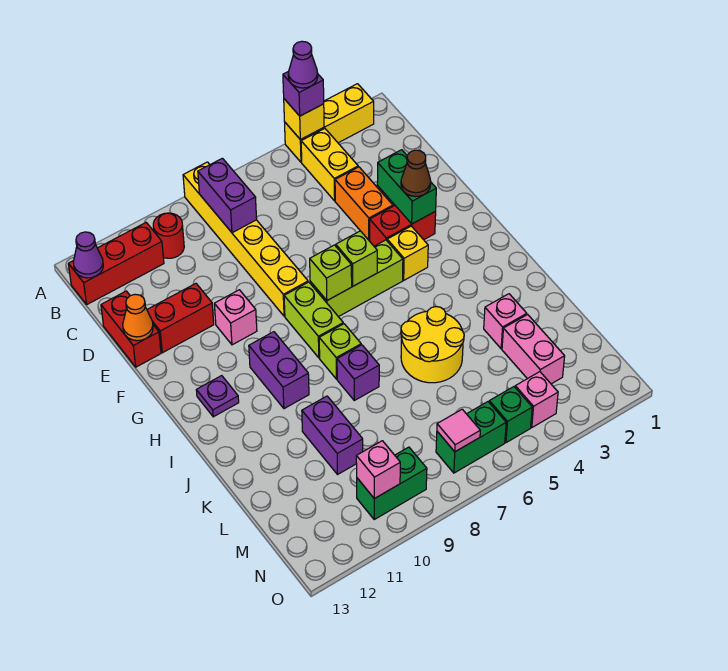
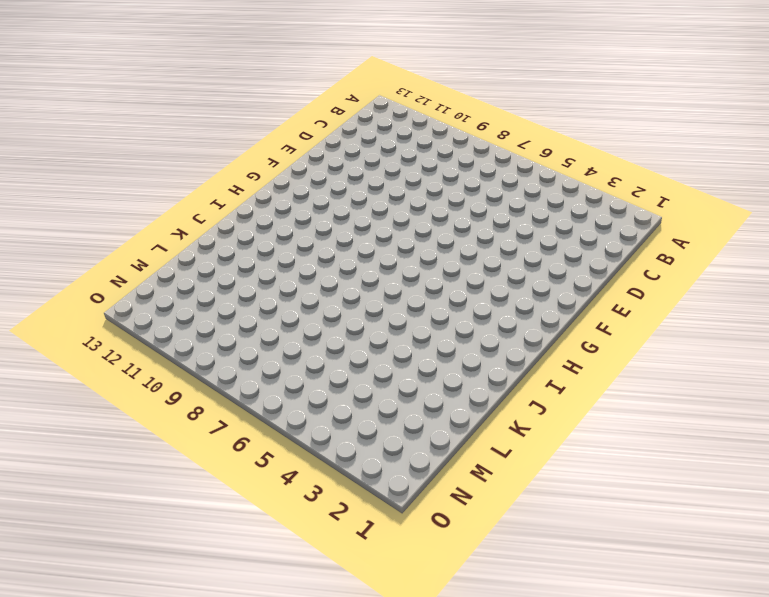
none -> yellow brick A2:A4 level 1
none -> yellow brick A8:F8 level 1
none -> yellow brick B4:C4 level 1
none -> red round brick B10 level 1

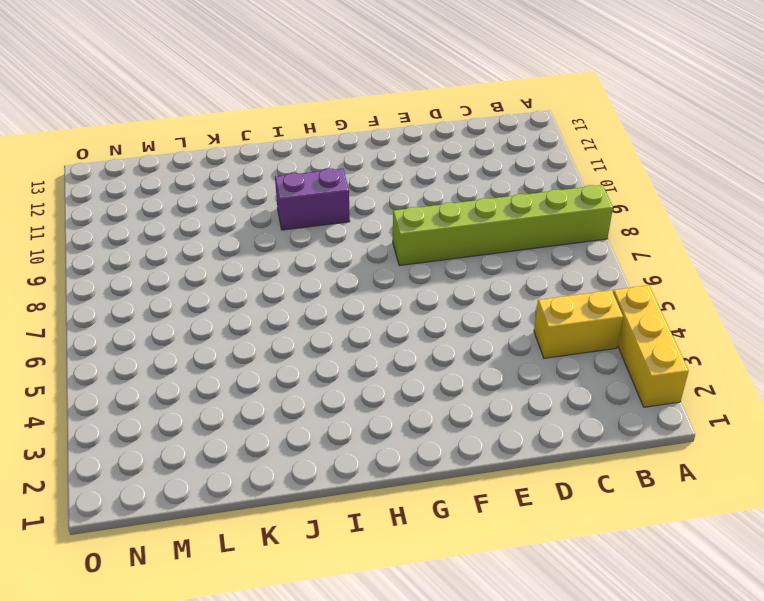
lime brick A8:F8 level 1 -> yellow brick A8:F8 level 1
none -> red round brick B10 level 1
none -> red brick B11:B13 level 1
none -> orange brick D4:E4 level 1
none -> red brick D13:E13 level 1

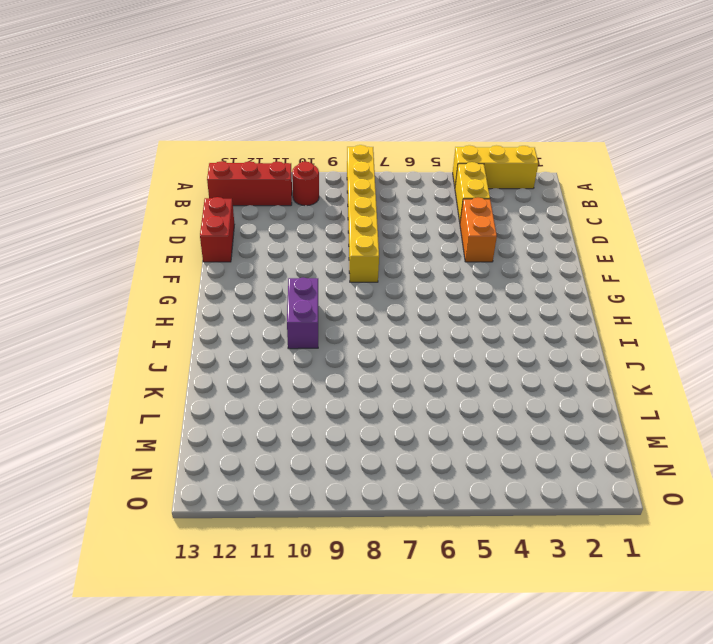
none -> red brick E11:E12 level 1
none -> red brick F3:F4 level 1
none -> pink brick F10 level 1
none -> yellow brick G4 level 1

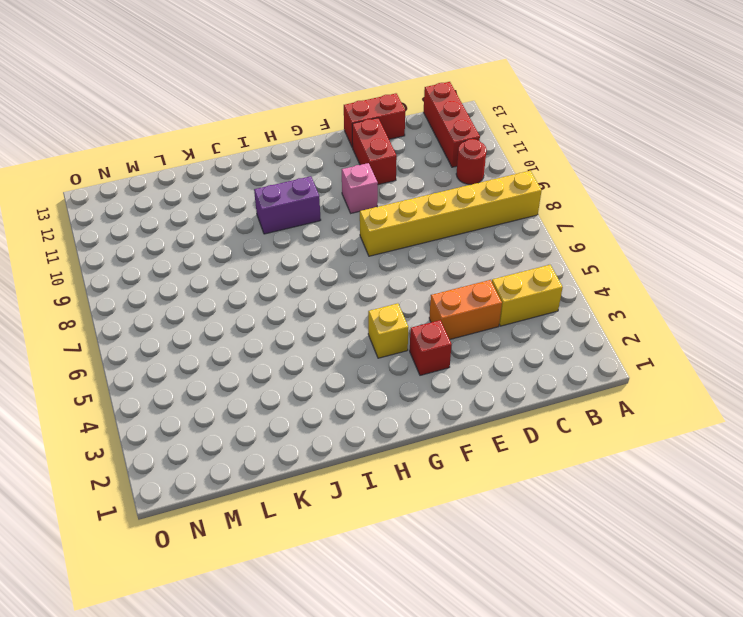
red brick F3 level 1 -> red brick F3:F4 level 1
none -> yellow brick A2:A4 level 1
none -> lime brick G5:G7 level 1
none -> lime brick G8:H8 level 1
none -> purple plate H12 level 1

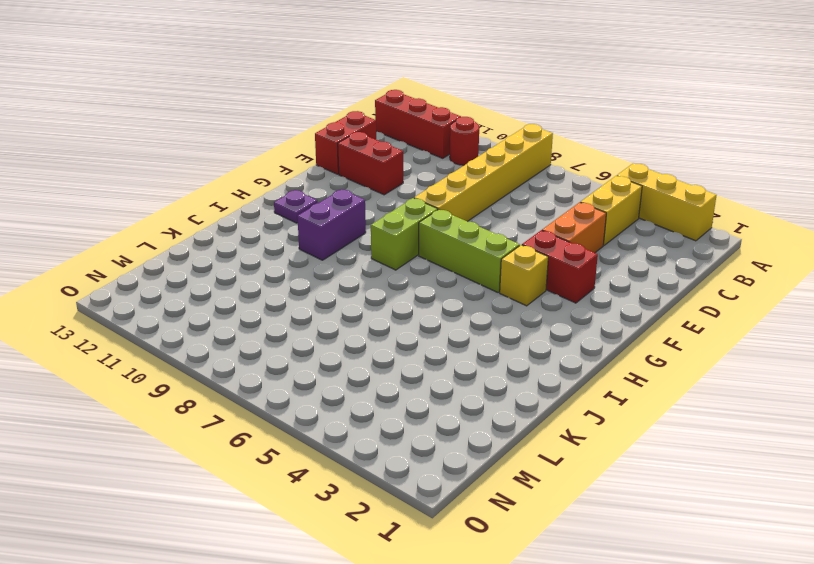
none -> pink brick F10 level 1
none -> lime brick I8 level 1
none -> yellow round brick J5:K6 level 1
none -> purple brick J8 level 1

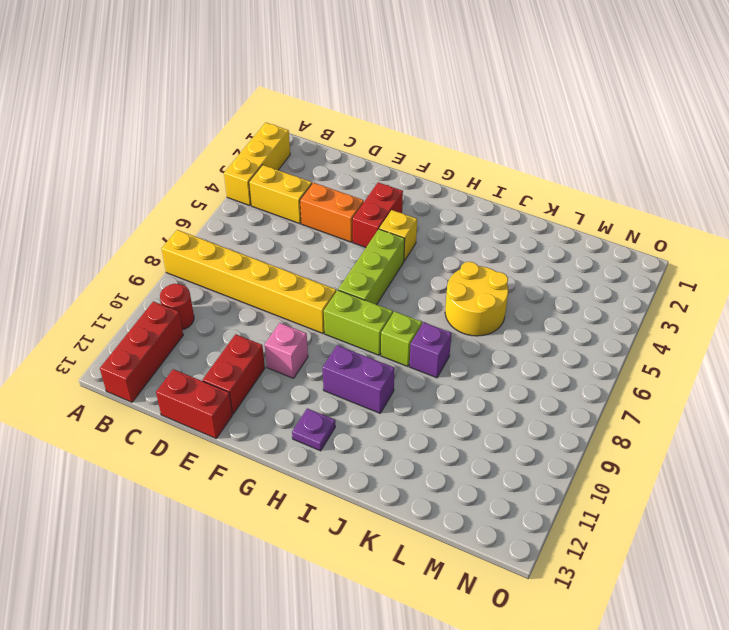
none -> pink brick K3 level 1
none -> purple brick K10:L10 level 1
none -> pink brick L3:M3 level 1
none -> pink brick N4 level 1

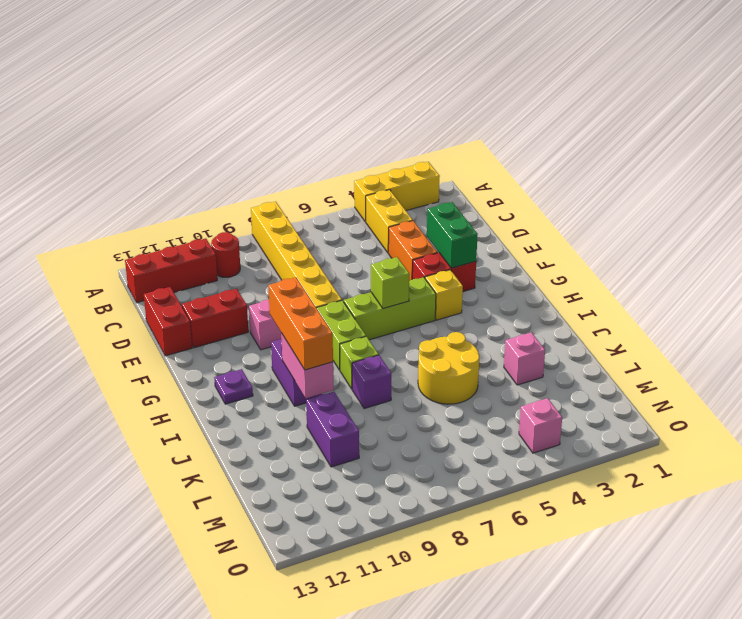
orange brick H10:J10 level 3 -> none
pink brick I10:J10 level 2 -> pink brick L3:M3 level 1
none -> green brick N5 level 1
none -> green brick N6:N7 level 1
none -> green brick N9:N10 level 1
none -> yellow brick A4 level 2

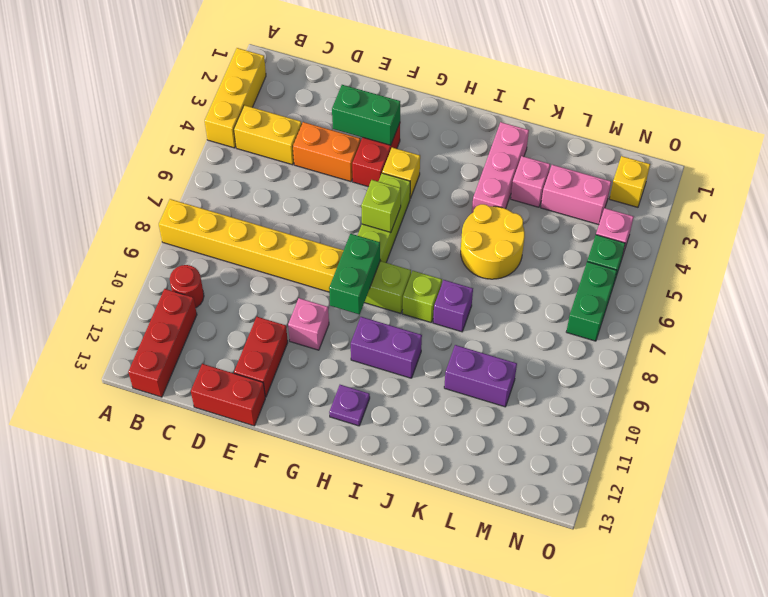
green brick G8:G9 level 2 -> green brick N9:N10 level 1
pink brick J2:J4 level 1 -> none
yellow brick N2 level 1 -> yellow brick A4 level 2
none -> purple brick B8:C8 level 2
none -> purple cone B13 level 2
none -> orange cone E13 level 2
none -> lime brick G7 level 2

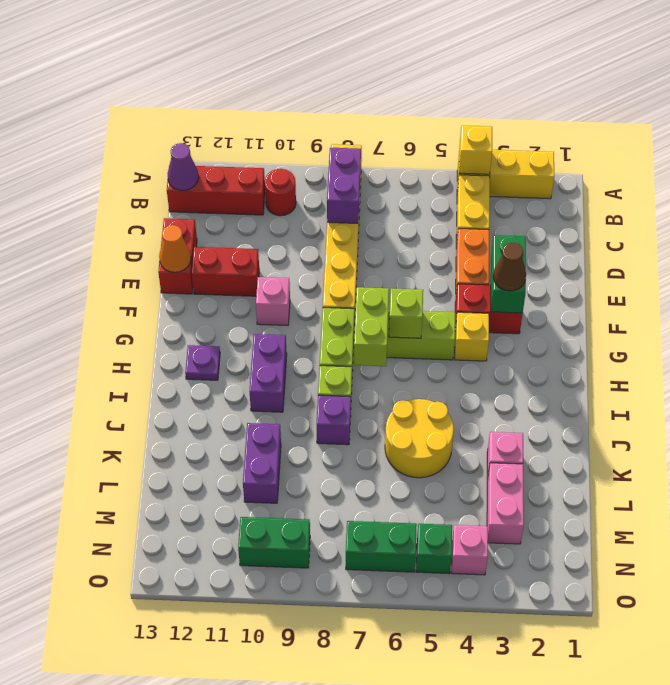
lime brick G7:H7 level 2 -> lime brick G7 level 2
none -> pink tile N7 level 2
none -> pink brick N10 level 2
none -> purple brick A4 level 3
none -> purple cone A4 level 4

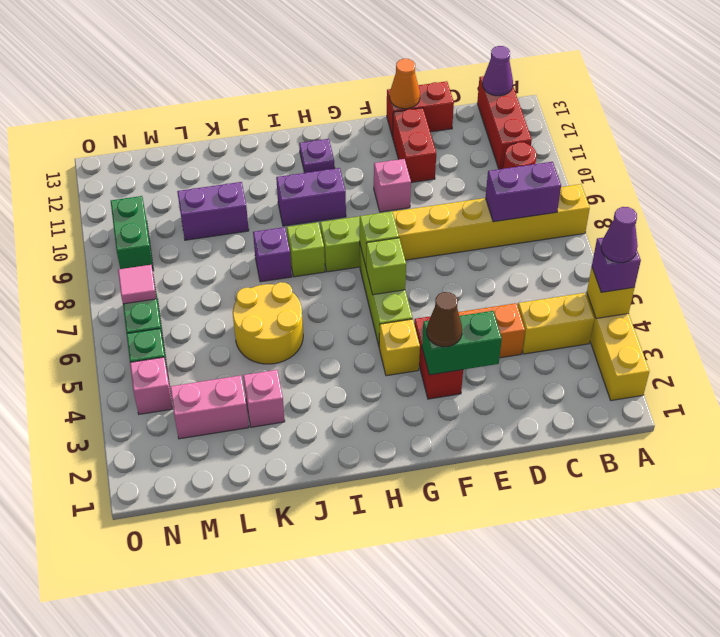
none -> pink brick N10 level 2

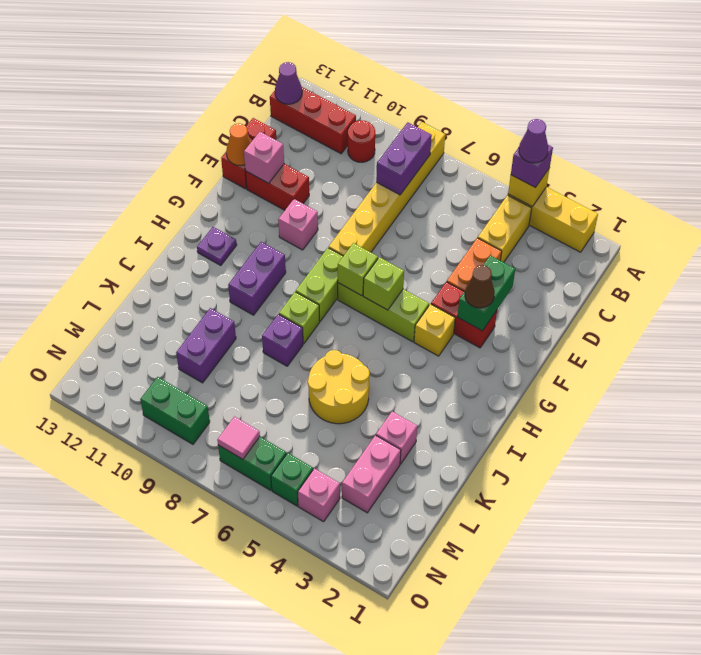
pink brick E12 level 2 -> pink brick N10 level 2

